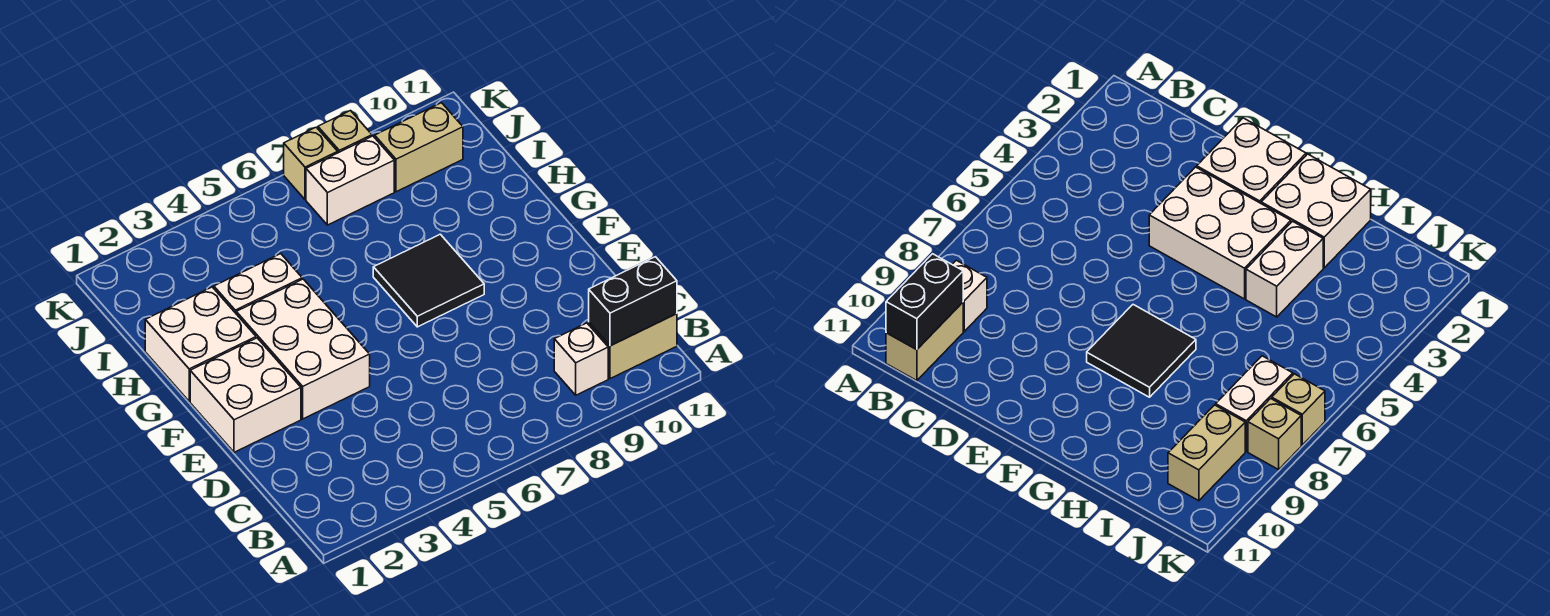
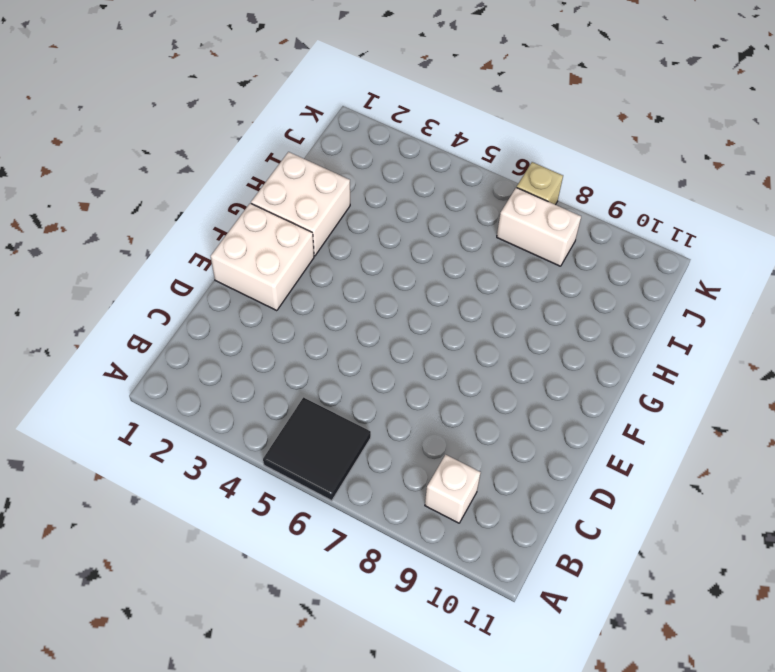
black tile A5:B6 level 1 -> black tile F7:G8 level 1
none -> tan brick B10:B11 level 1
none -> white brick E3:G4 level 1
none -> white brick H3:H4 level 1

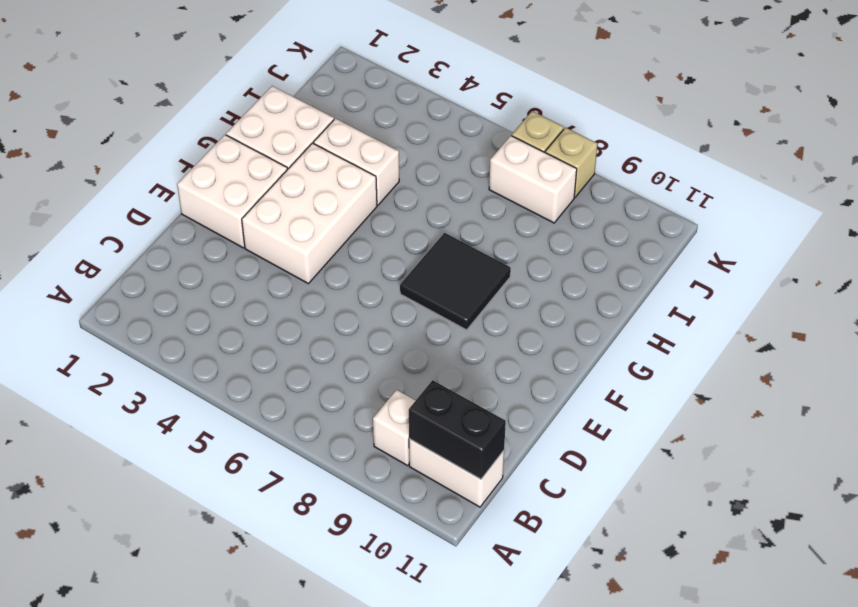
white brick B10:B11 level 1 -> tan brick B10:B11 level 1
none -> tan brick J9:J10 level 1

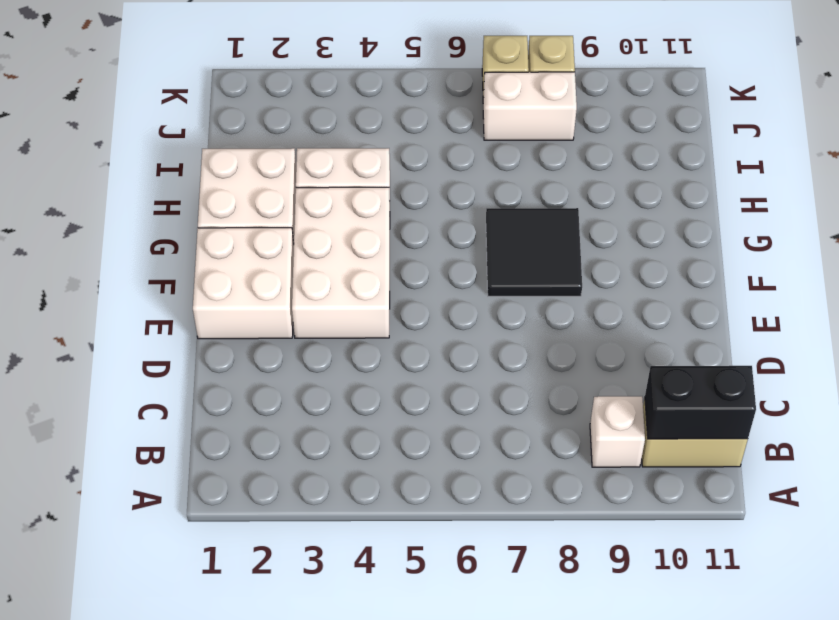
none -> tan brick J9:J10 level 1

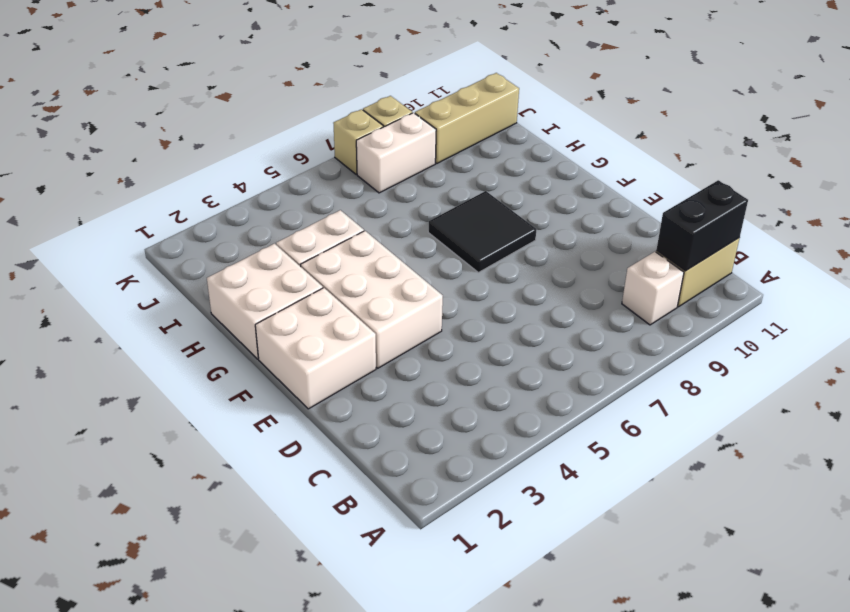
tan brick J9:J11 level 1 -> tan brick J9:J10 level 1

